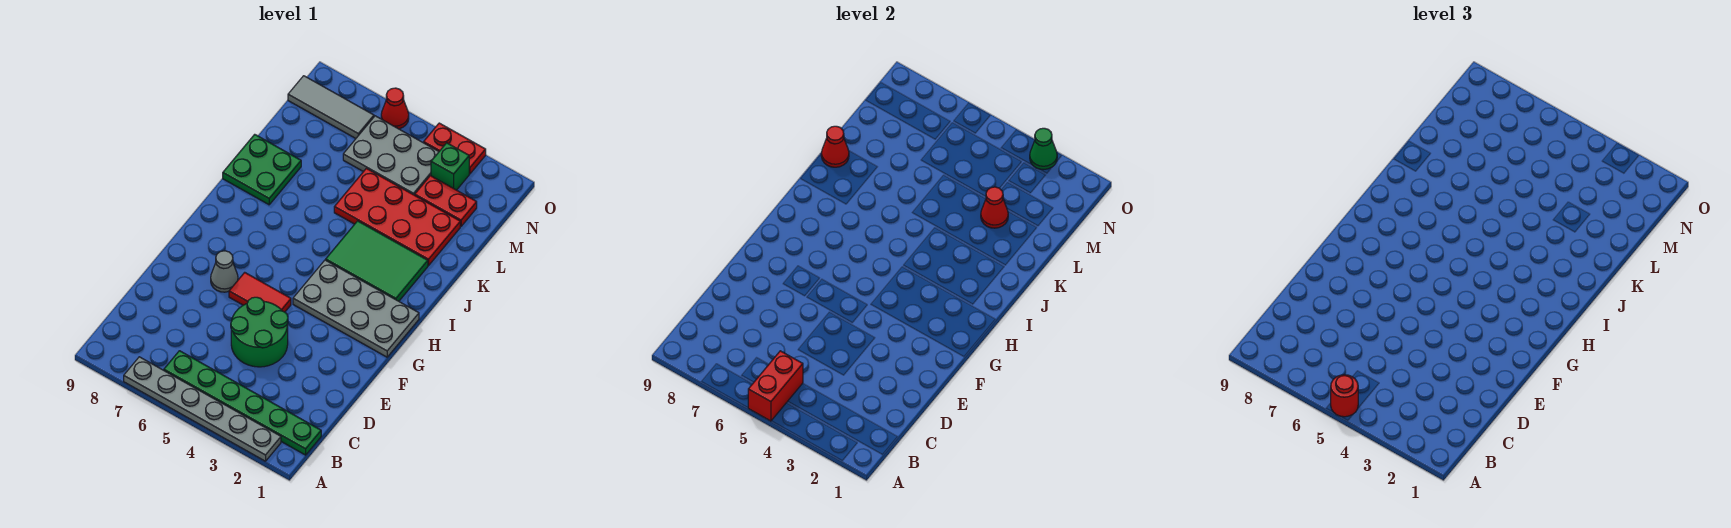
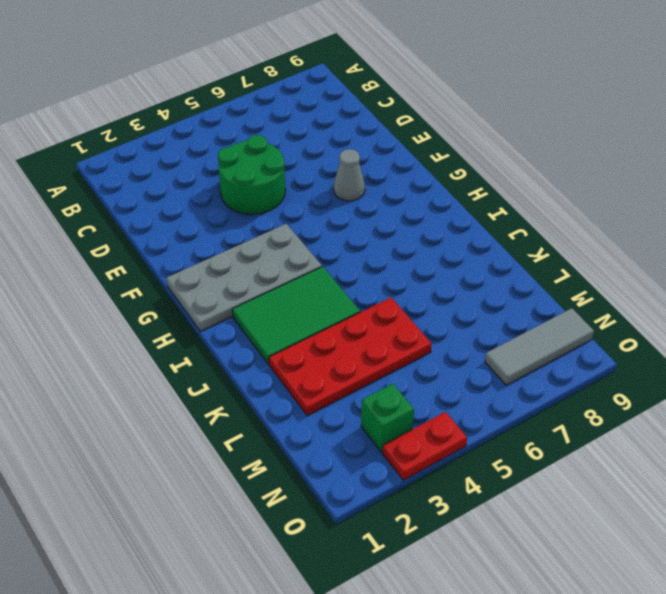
none -> grey plate A2:A7 level 1
none -> green plate B1:B6 level 1
none -> red tile F5:F6 level 1

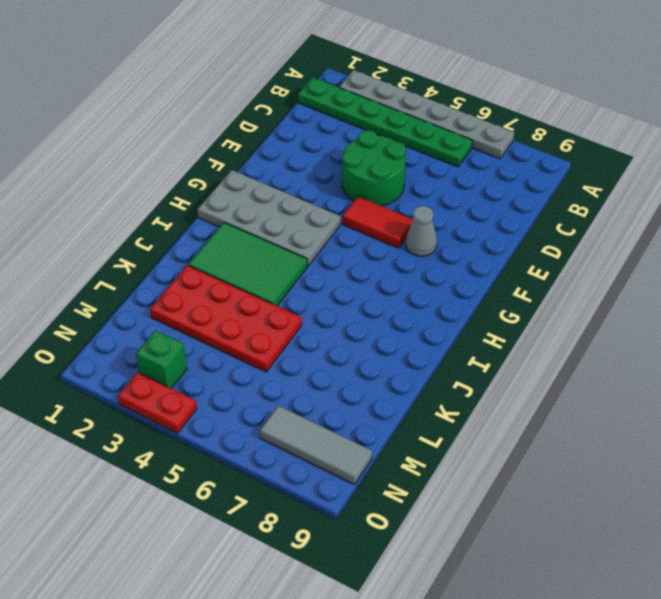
none -> green plate J8:K9 level 1
none -> red plate M2:M3 level 1
none -> grey plate M4:N6 level 1

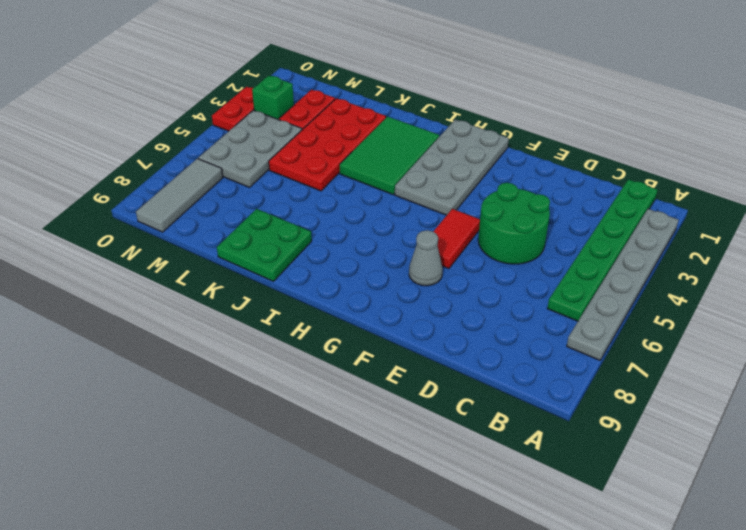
none -> red cone O6 level 1
none -> red brick A5:B5 level 2
none -> red cone K9 level 2

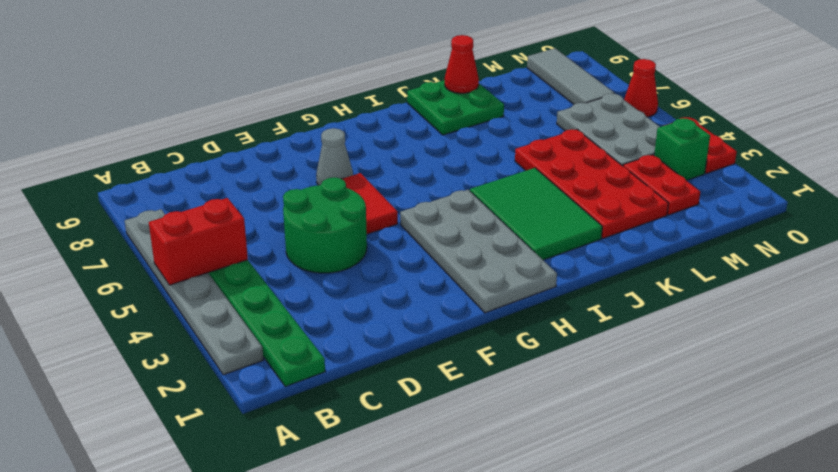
none -> red cone L3 level 2
none -> green cone O3 level 2
none -> red round brick A5 level 3

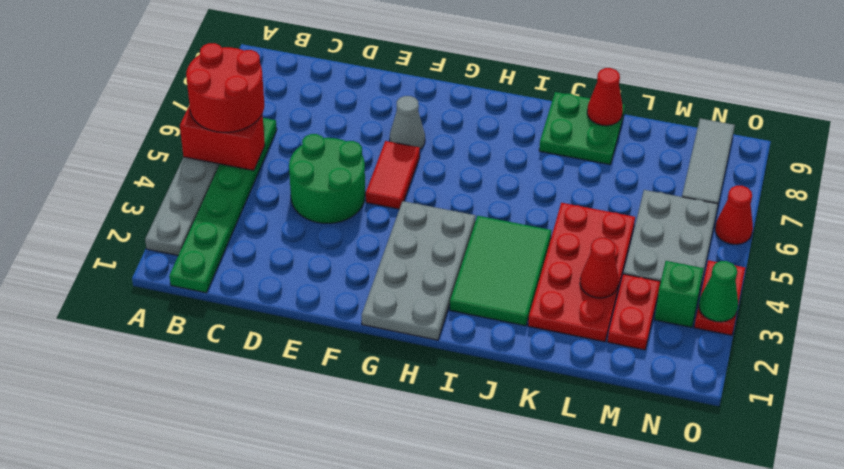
red round brick A5:B6 level 3 -> red round brick A5 level 3

